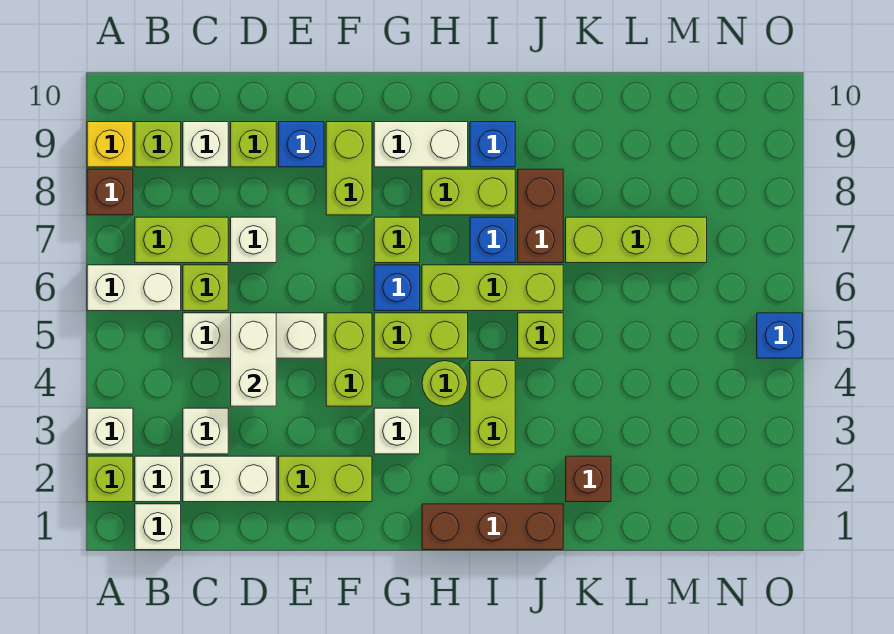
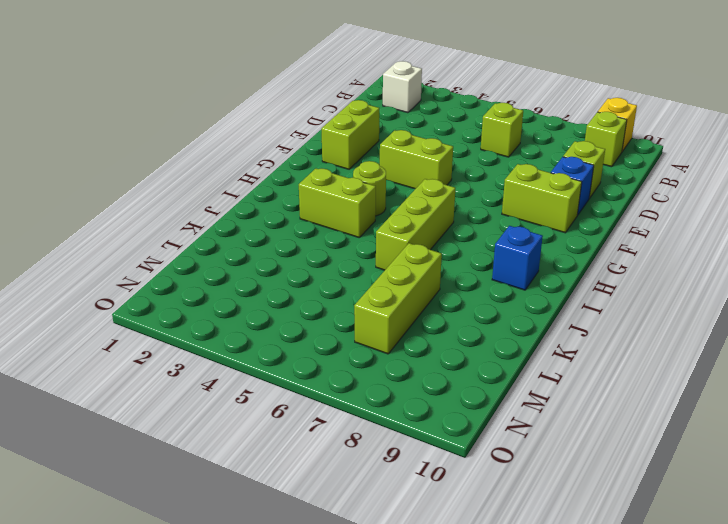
none -> lime brick A2 level 1
none -> white brick A3 level 1
none -> white brick A6:B6 level 1
none -> brown brick A8 level 1

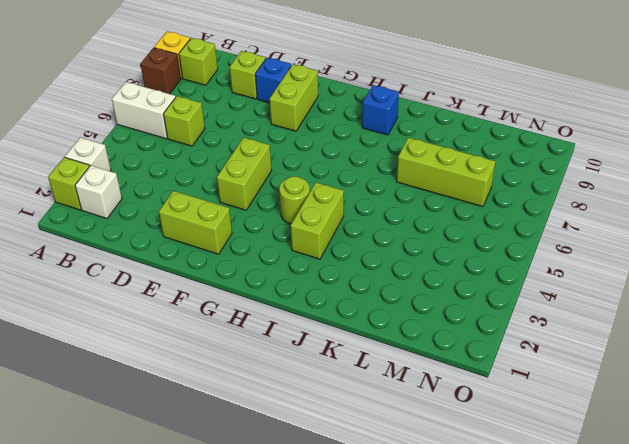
none -> white brick B1 level 1
none -> lime brick B7:C7 level 1
none -> white brick C2:D2 level 1
none -> white brick C3 level 1

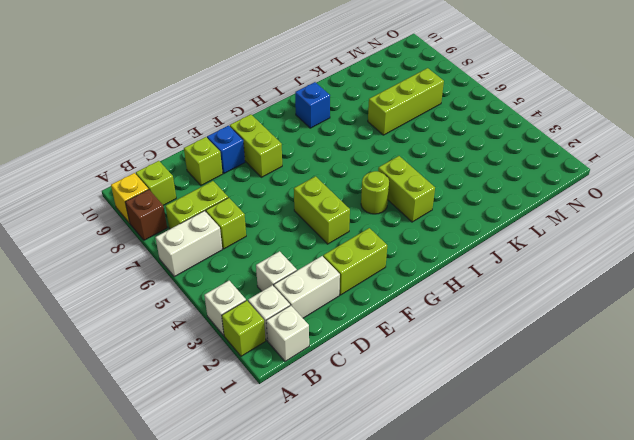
none -> white brick C5:E5 level 1
none -> white brick C9 level 1
none -> white brick D7 level 1
none -> white brick G3 level 1

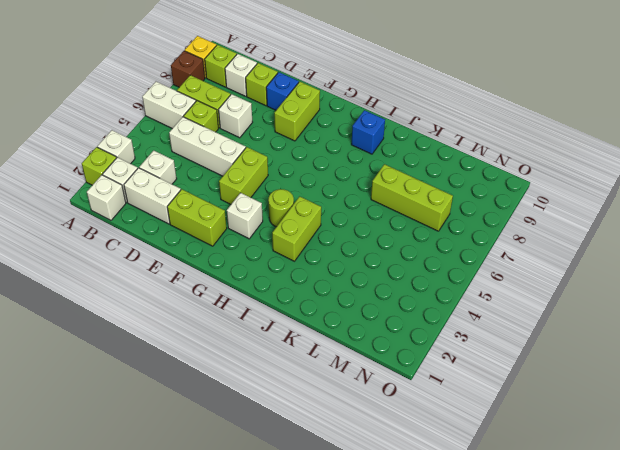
none -> lime brick G5:H5 level 1
none -> blue brick G6 level 1
none -> lime brick G7 level 1
none -> white brick G9:H9 level 1

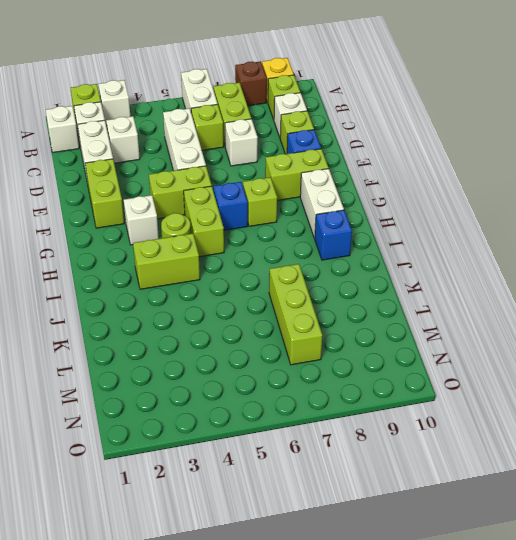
none -> brown brick H1:J1 level 1
none -> lime brick H6:J6 level 1
none -> lime brick H8:I8 level 1
none -> blue brick I7 level 1

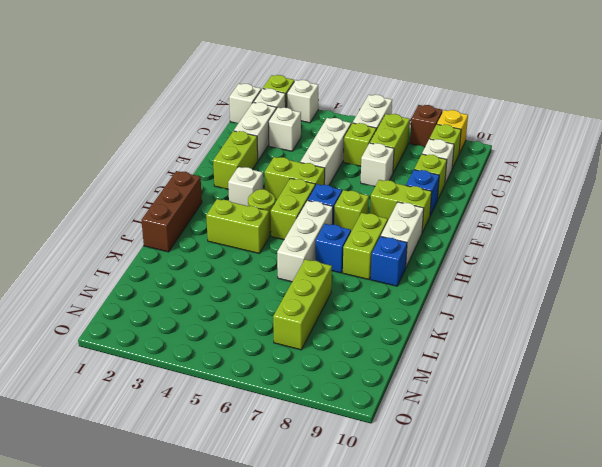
white brick H6:J6 level 1 -> lime brick H6:J6 level 1
none -> lime brick J5 level 1
none -> brown brick J7:J8 level 1
none -> brown brick K2 level 1
none -> blue brick O5 level 1

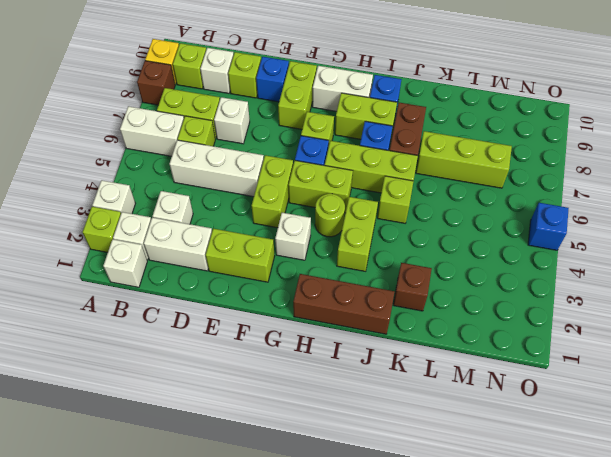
none -> white brick D4:D5 level 2

